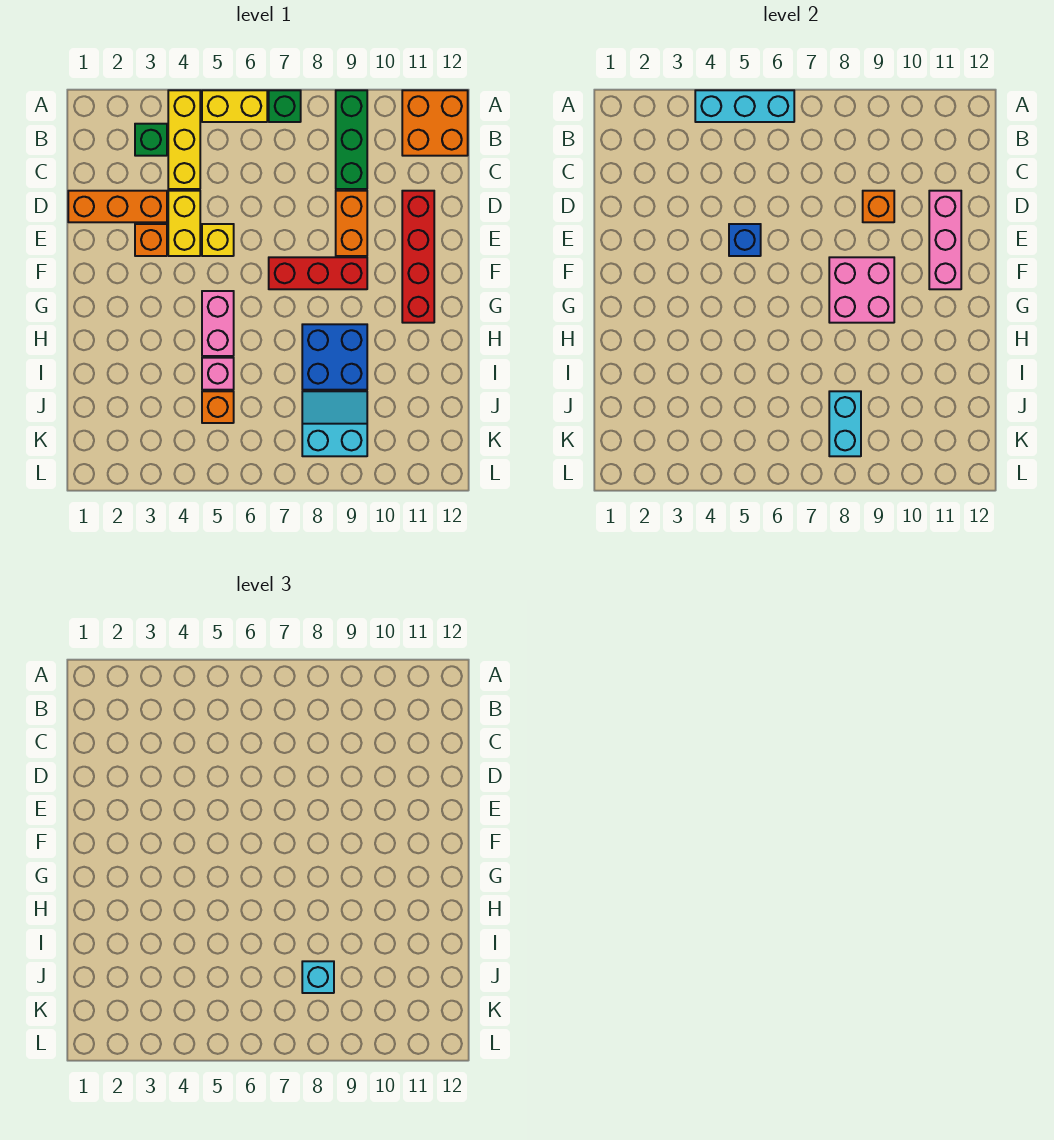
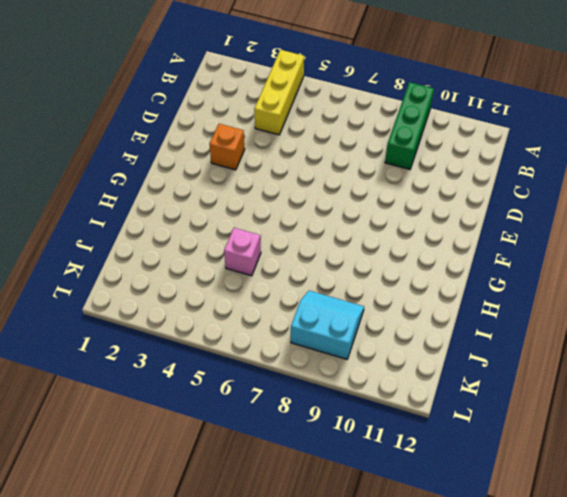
none -> yellow brick A5:A6 level 1
none -> green brick A7 level 1
none -> orange brick A11:B12 level 1

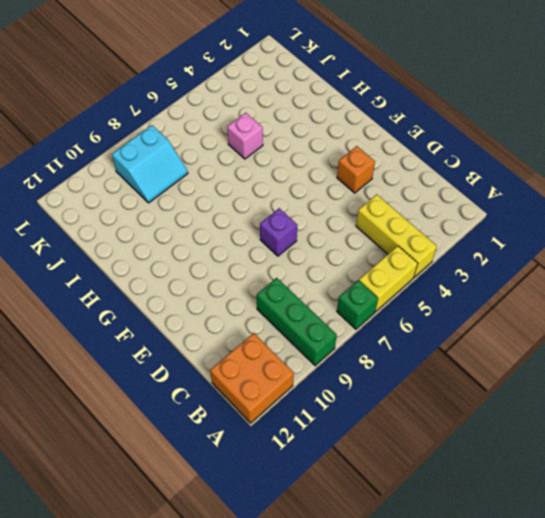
purple brick E7 level 1 -> none
none -> green brick B3 level 1
none -> orange brick D1:D3 level 1
none -> yellow brick D4:E4 level 1

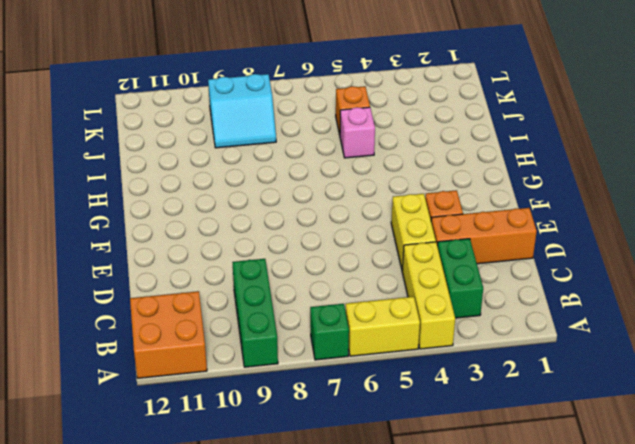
green brick B3:C3 level 1 -> green brick B3 level 1
none -> orange brick D9:E9 level 1
none -> red brick D11:G11 level 1
none -> yellow brick E5 level 1

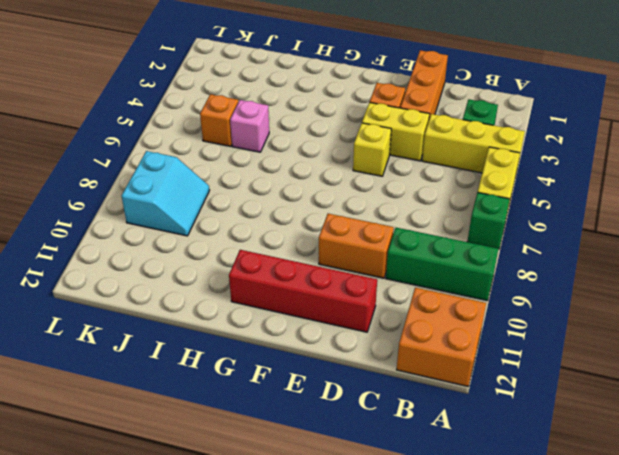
none -> red brick F7:F9 level 1
none -> pink brick G5:H5 level 1
none -> blue brick H8:I9 level 1

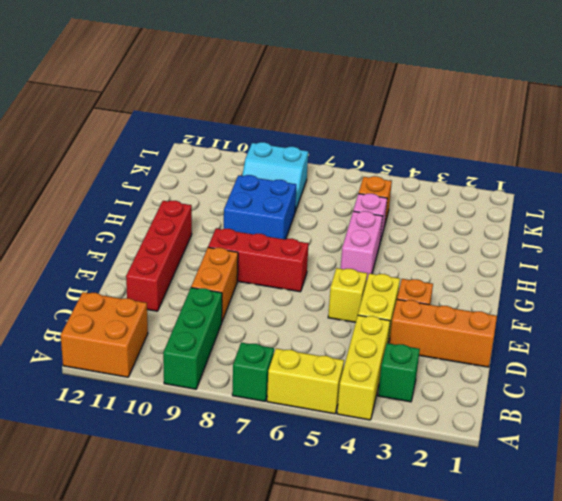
none -> cyan brick A4:A6 level 2
none -> orange brick D9 level 2
none -> pink brick D11:F11 level 2

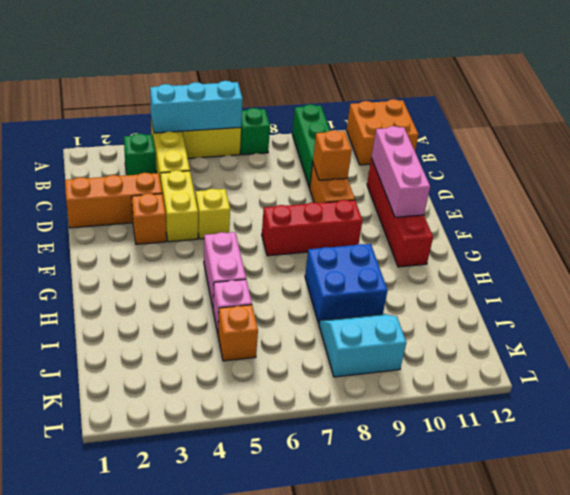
none -> blue brick E5 level 2
none -> pink brick F8:G9 level 2
none -> cyan brick J8:K8 level 2

